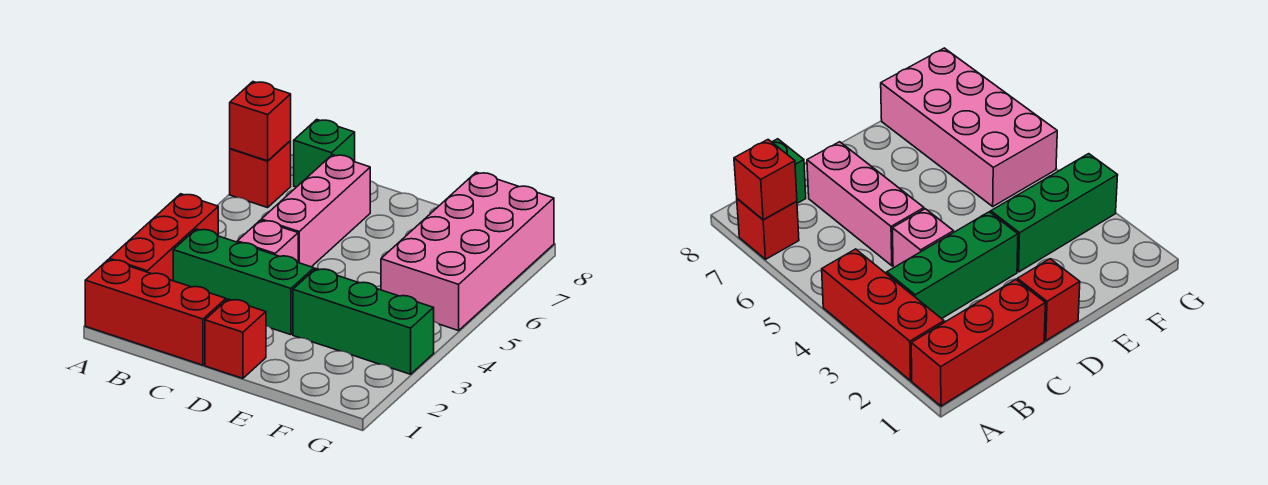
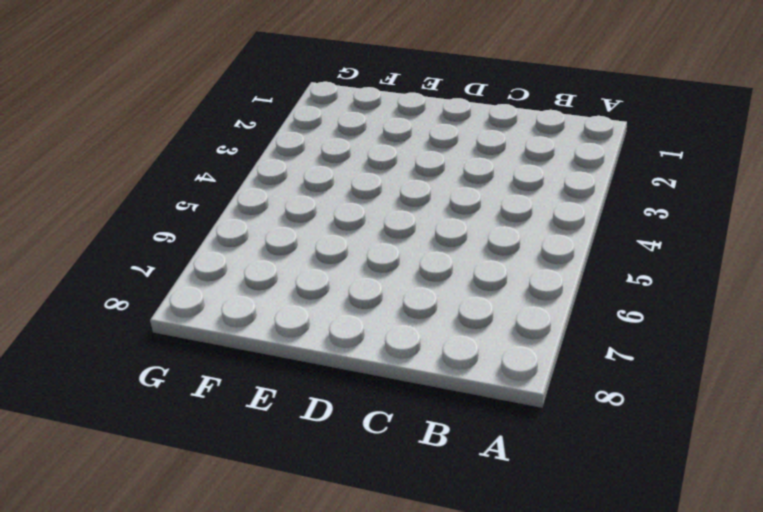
none -> red brick A1:C1 level 1
none -> red brick A2:A4 level 1

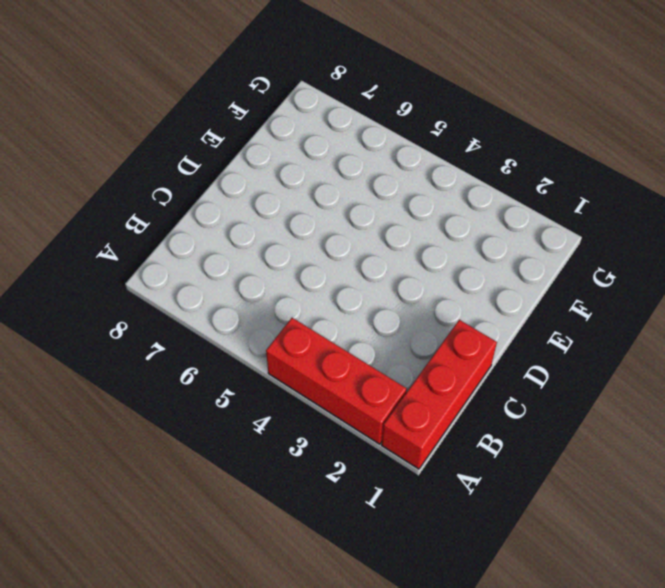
none -> red brick A7 level 1
none -> green brick B3:D3 level 1

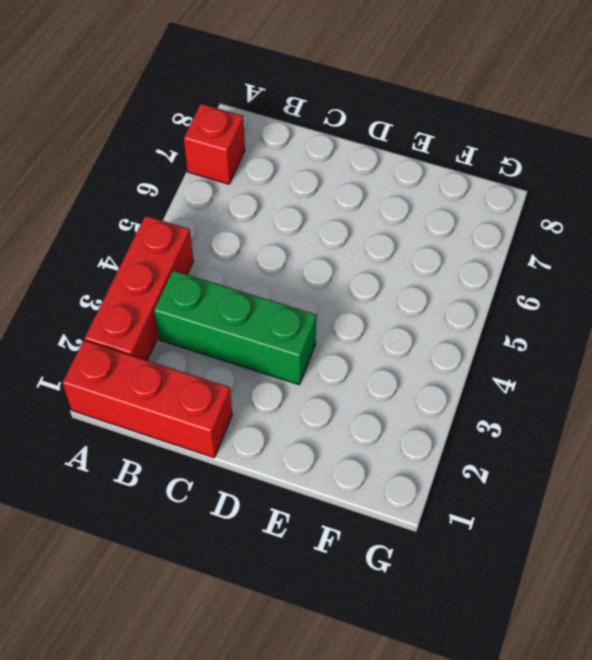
none -> green brick B8 level 1
none -> pink brick C4 level 1

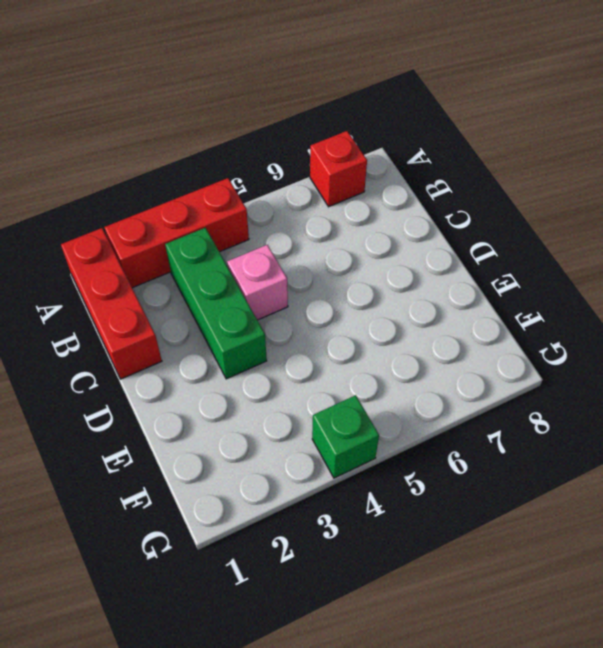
green brick G4 level 1 -> green brick B8 level 1
none -> pink brick C5:C7 level 1
none -> red brick D1 level 1

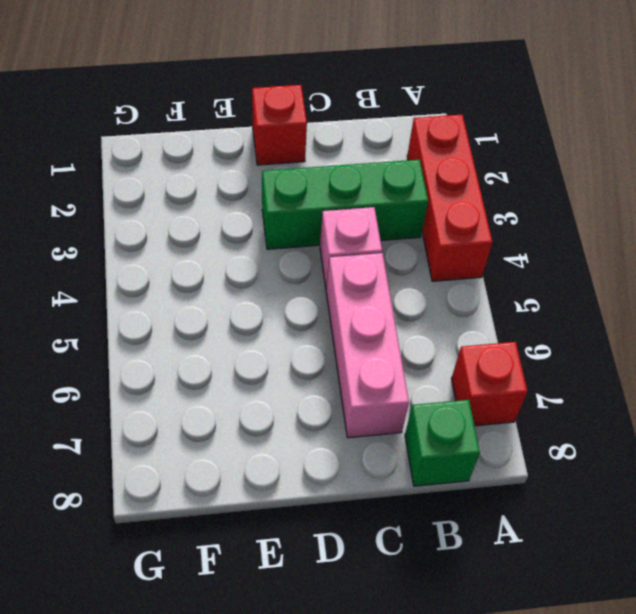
none -> red brick A1:C1 level 1
none -> green brick E3:G3 level 1

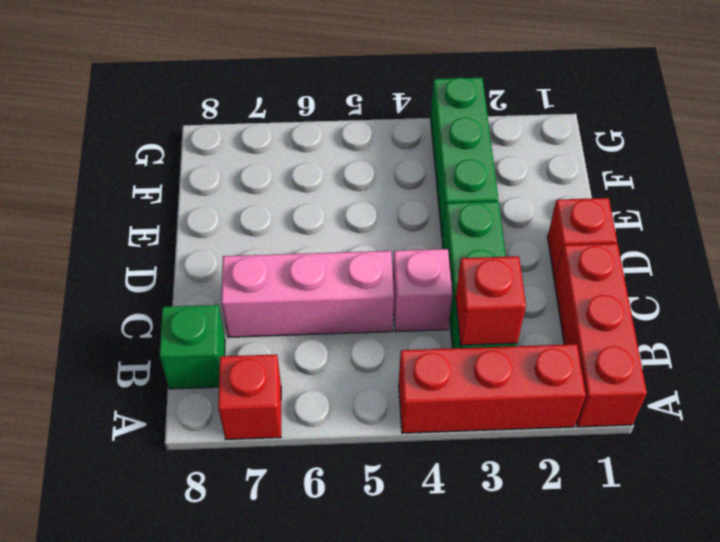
red brick B3 level 2 -> red brick A7 level 2
none -> pink brick F5:G8 level 1

